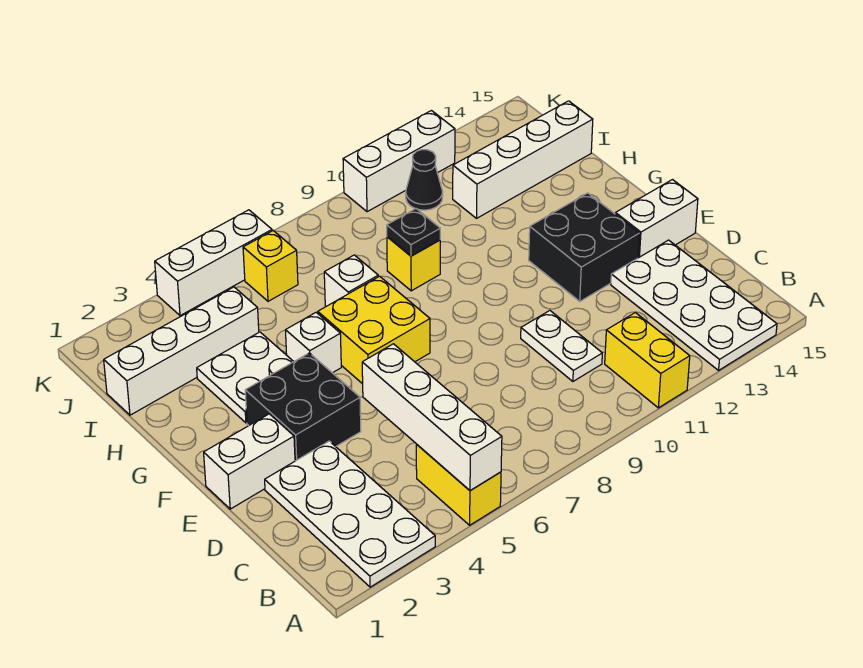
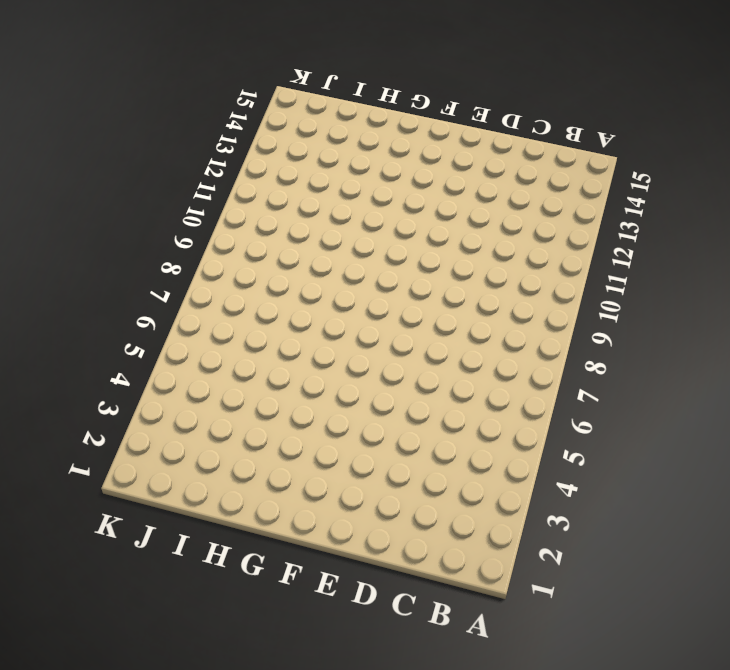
none -> white plate A2:D3 level 1
none -> yellow brick A5:B5 level 1
none -> yellow brick A11:B11 level 1

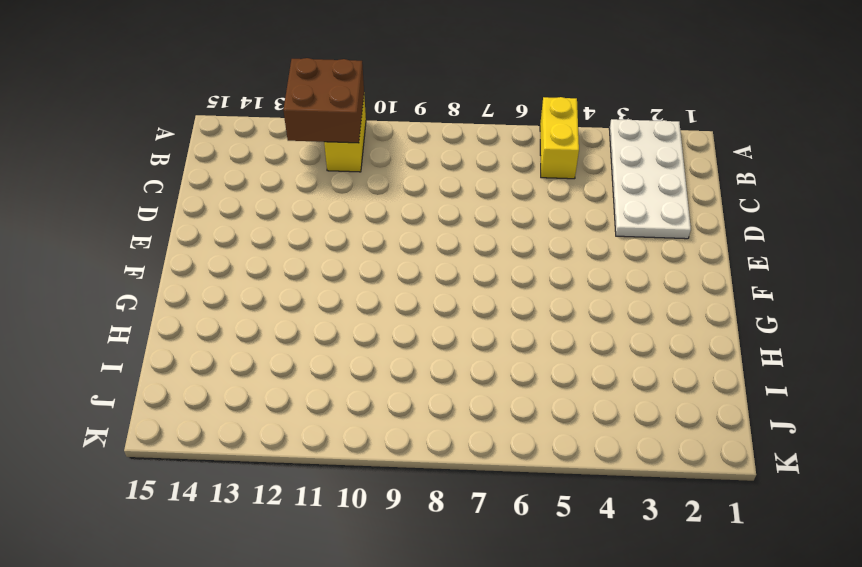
brown brick A11:B12 level 2 -> none
none -> white plate A13:D14 level 1
none -> white plate C10:D10 level 1
none -> white brick E1:E2 level 1

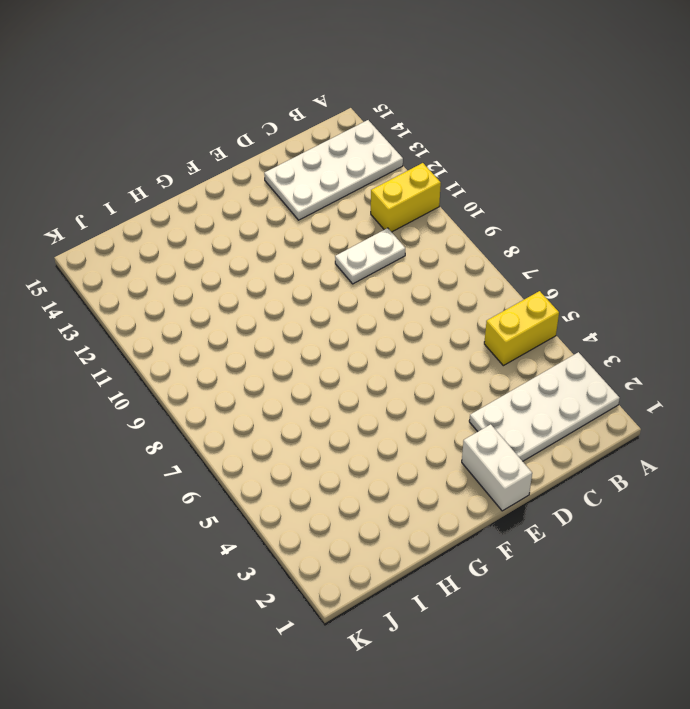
none -> black brick E3:F4 level 1
none -> black brick E12:F13 level 1
none -> white brick E14:E15 level 1

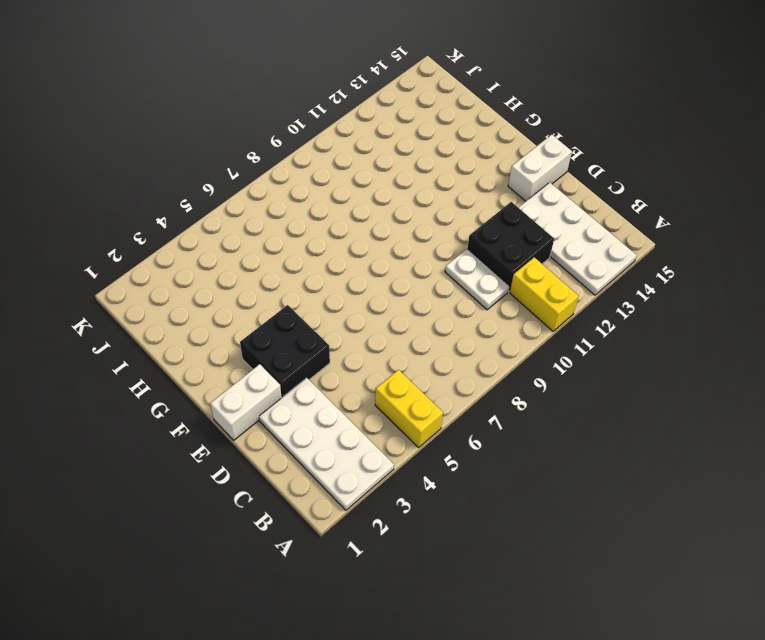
black brick C11:D12 level 1 -> black brick E12:F13 level 1
none -> yellow brick F6:G7 level 1
none -> white plate G3:H4 level 1
none -> white brick G5 level 1

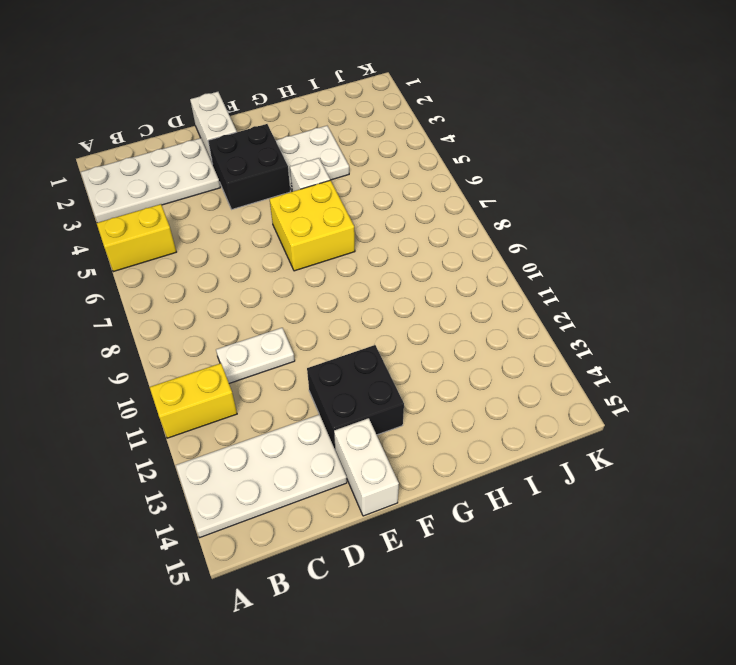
none -> white brick H7 level 1
none -> yellow brick H9 level 1
none -> white brick I1:I4 level 1

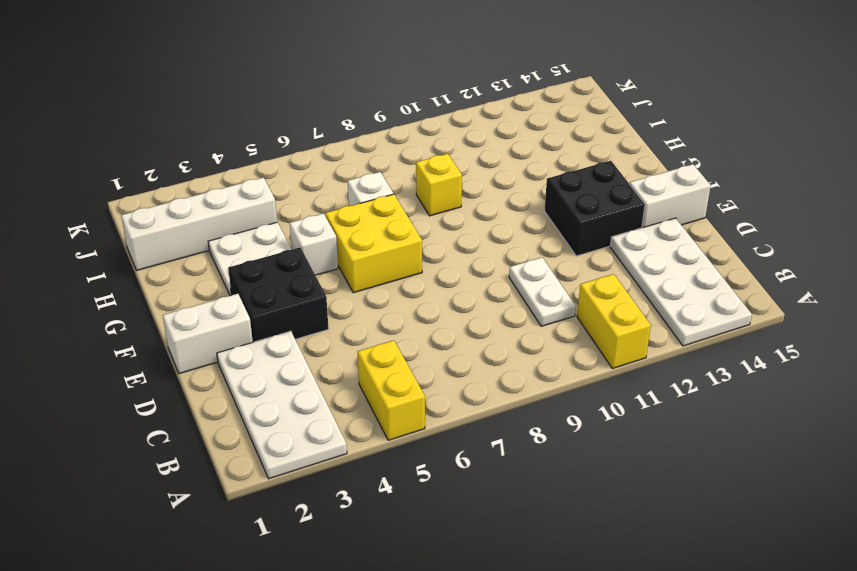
none -> white brick I12:I15 level 1
none -> yellow brick J6 level 1
none -> black cone J11 level 1

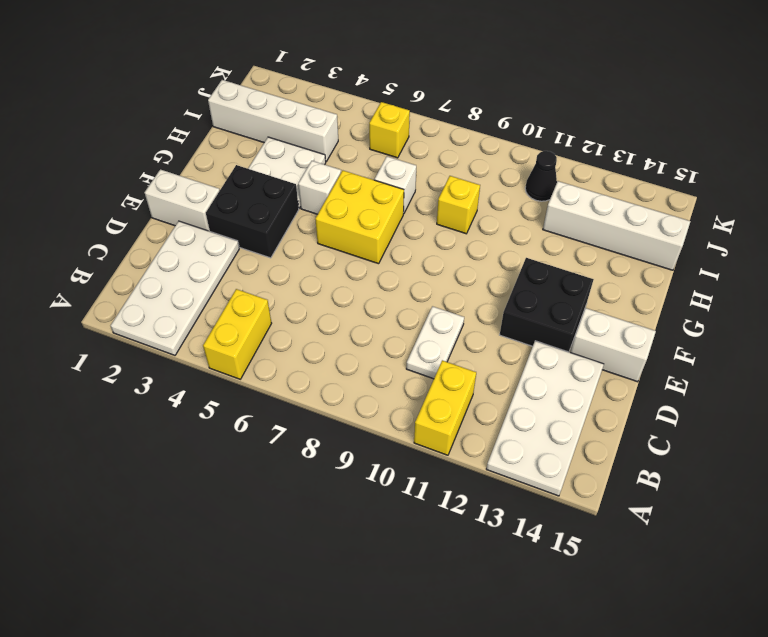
none -> white brick K4:K6 level 1
none -> white brick K10:K12 level 1
none -> white brick A5:D5 level 2

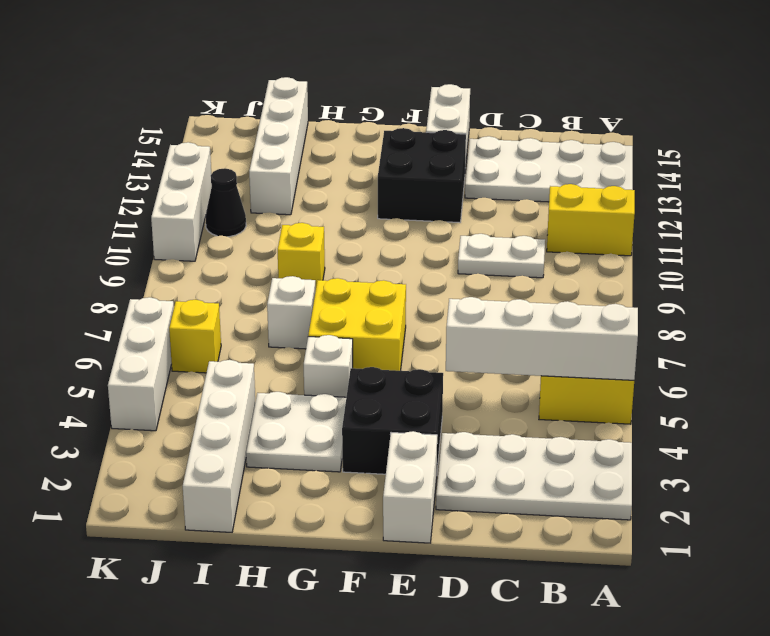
none -> black plate H9 level 2

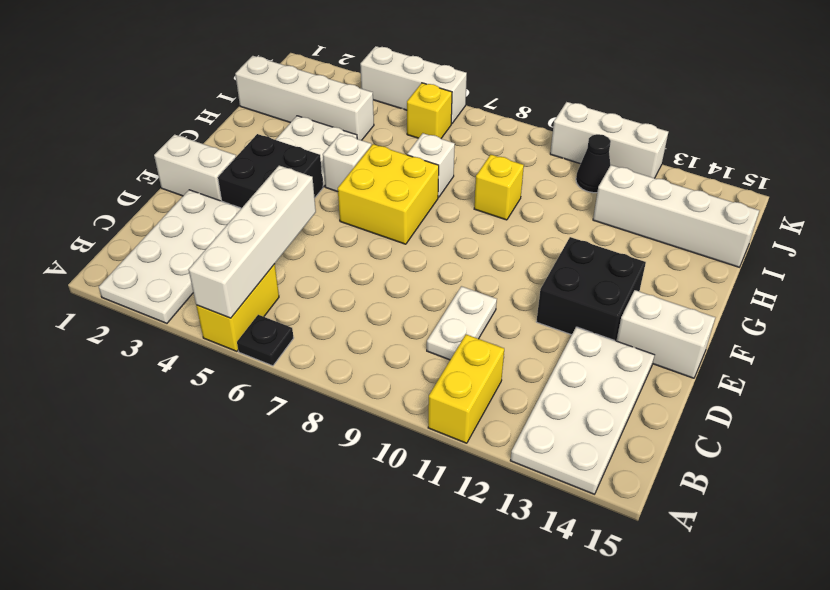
black plate A6 level 1 -> black plate H9 level 2

